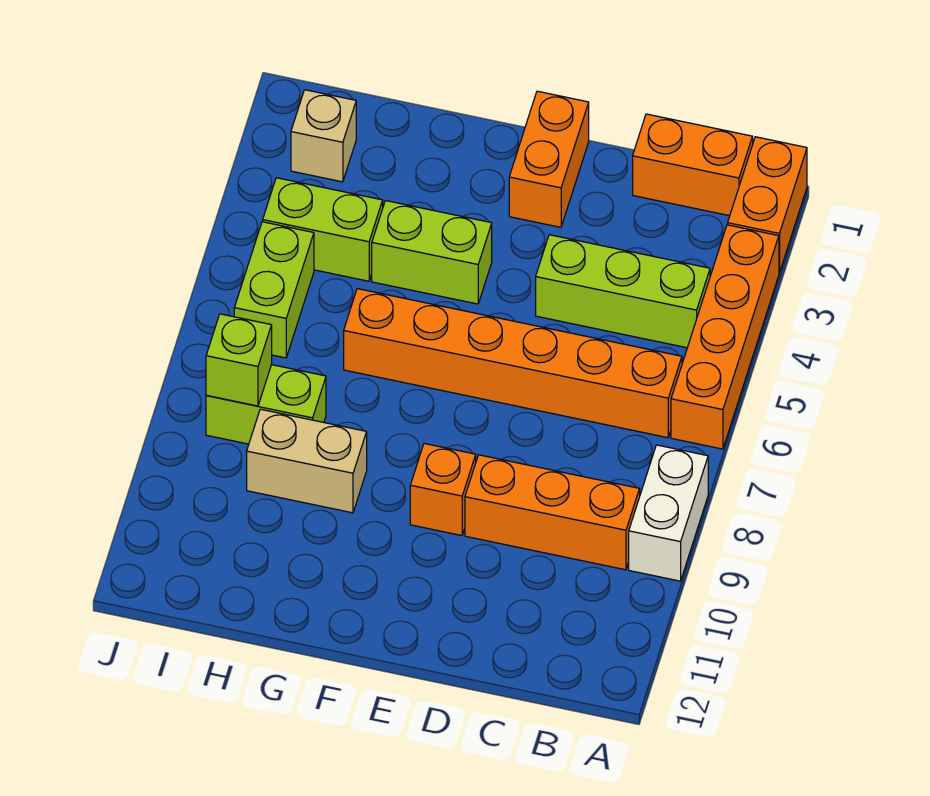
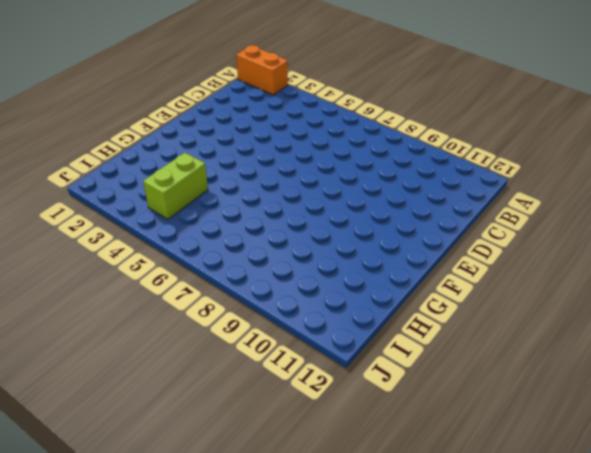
none -> orange brick A3:A6 level 1
none -> white brick A8:A9 level 1
none -> orange brick B1:C1 level 1

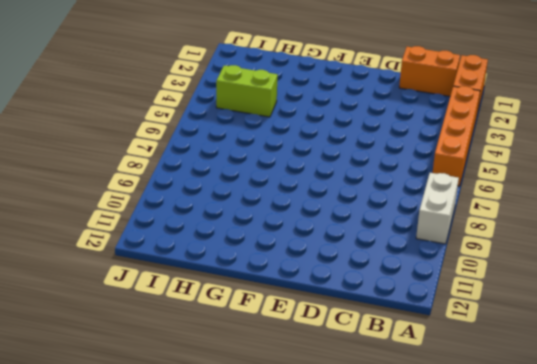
none -> lime brick B4:D4 level 1
none -> orange brick B6:G6 level 1
none -> orange brick B9:D9 level 1

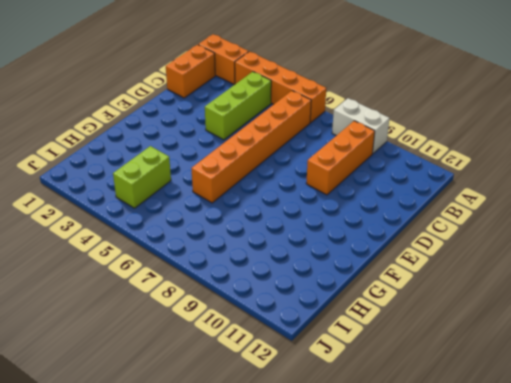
none -> orange brick E1:E2 level 1
none -> orange brick E9 level 1
none -> lime brick F4:G4 level 1

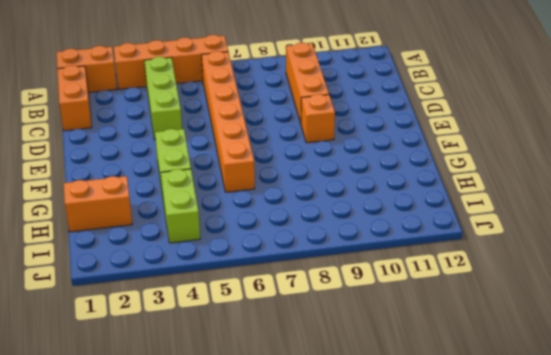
orange brick H1:H2 level 1 -> orange brick E1:E2 level 1
none -> white brick A8:A9 level 1
none -> tan brick G9:H9 level 1
none -> lime brick H8:I8 level 1

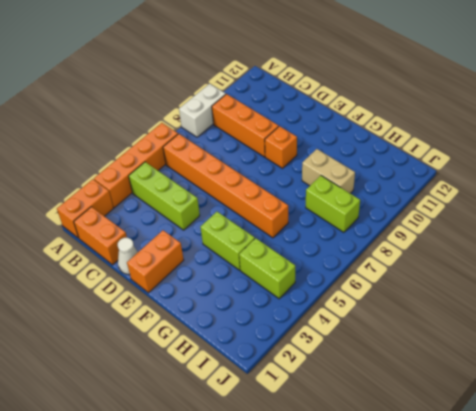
white cone D1 level 1 -> none
none -> tan brick I2 level 1
none -> lime brick I5:I6 level 1
none -> lime brick I8 level 2

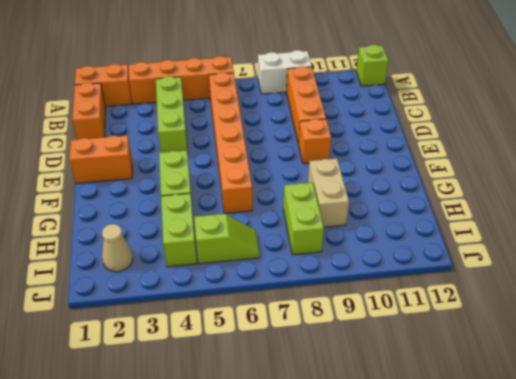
lime brick A12 level 1 -> lime brick I8 level 2
tan cone I2 level 1 -> tan brick I2 level 1
lime slope I5:I6 level 1 top 5 -> lime brick I5:I6 level 1

